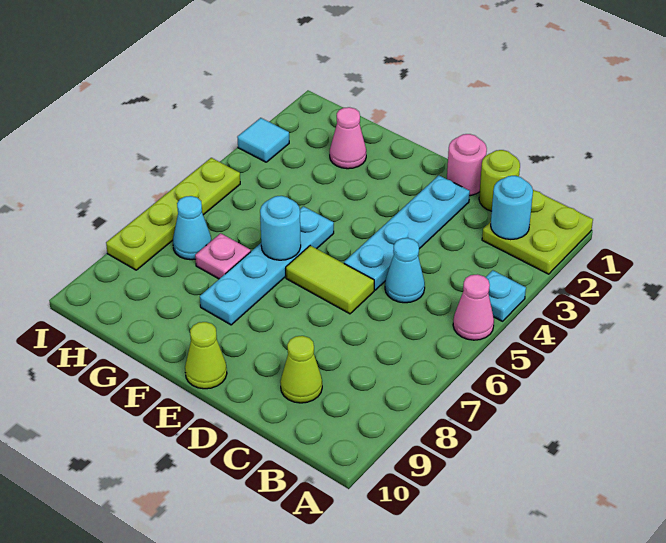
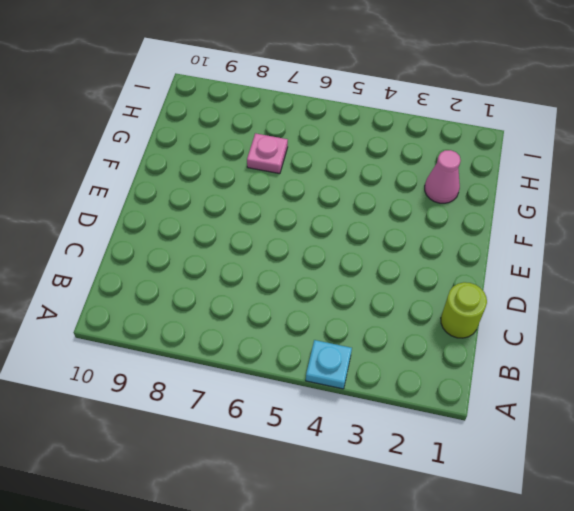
none -> lime plate A1:B2 level 1
none -> pink cone A5 level 1
none -> cyan cone C5 level 1

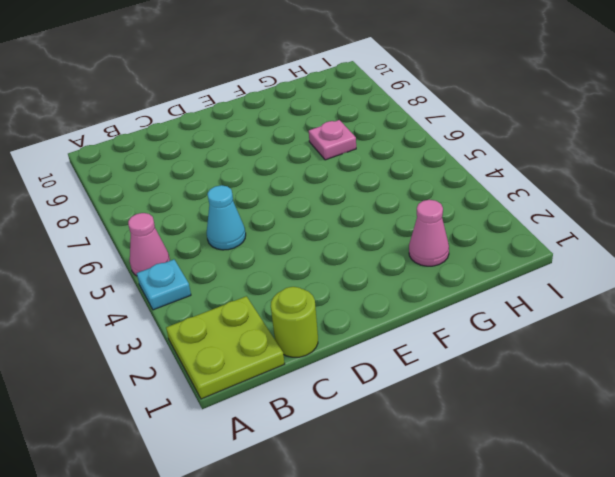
none -> lime cone C9 level 1
none -> pink round brick D1 level 1
none -> cyan plate D2:D5 level 1

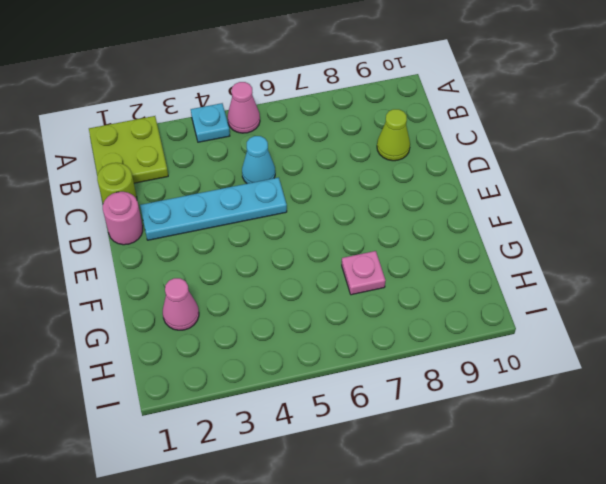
none -> lime tile D6:E6 level 1
none -> lime cone E10 level 1
none -> cyan plate F5:F8 level 1

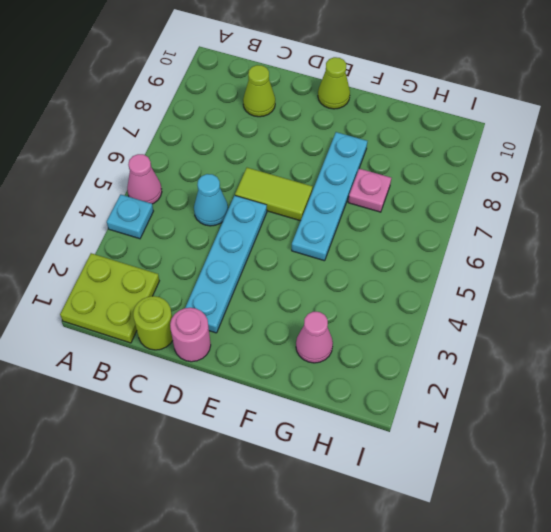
none -> cyan cone H7 level 1
none -> cyan tile I3 level 1
none -> lime plate I5:I8 level 1

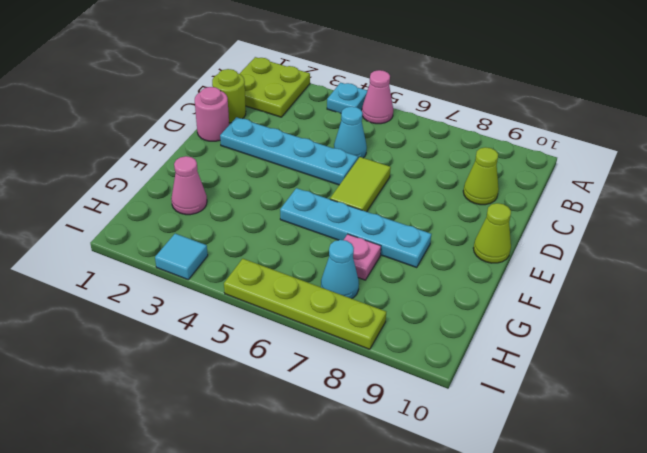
none -> cyan round brick B2 level 2
none -> cyan round brick F6 level 2

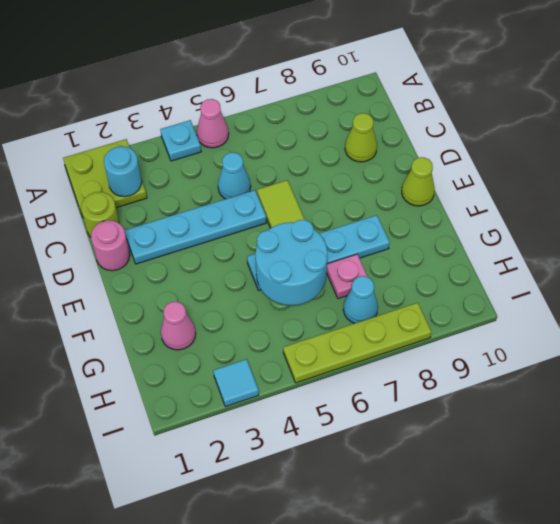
cyan round brick F5:G6 level 2 -> cyan round brick F6 level 2

